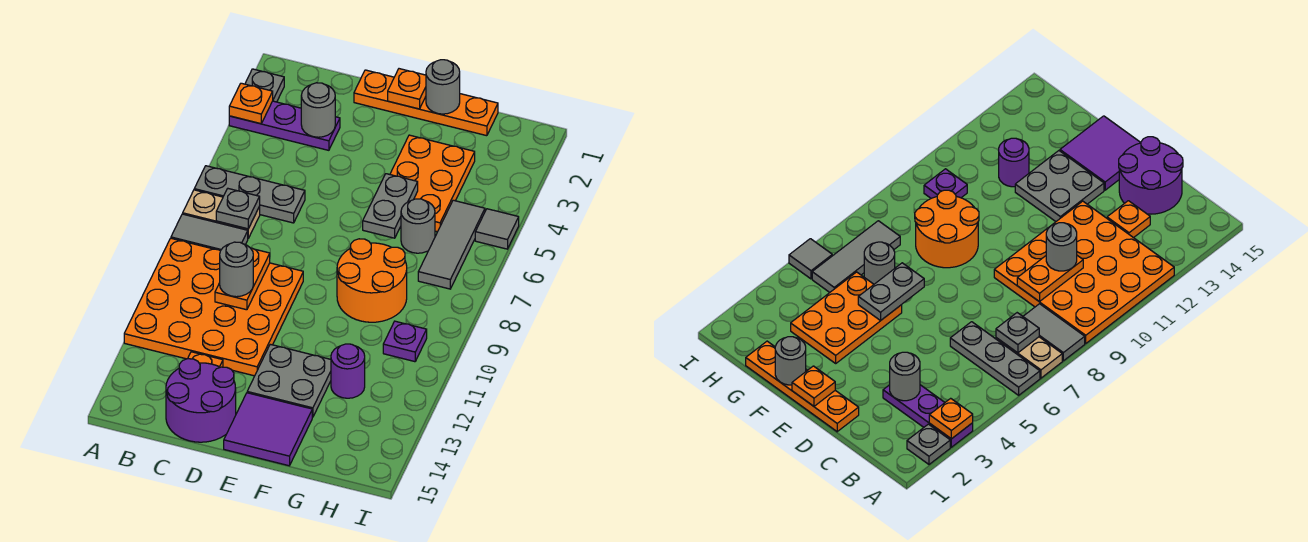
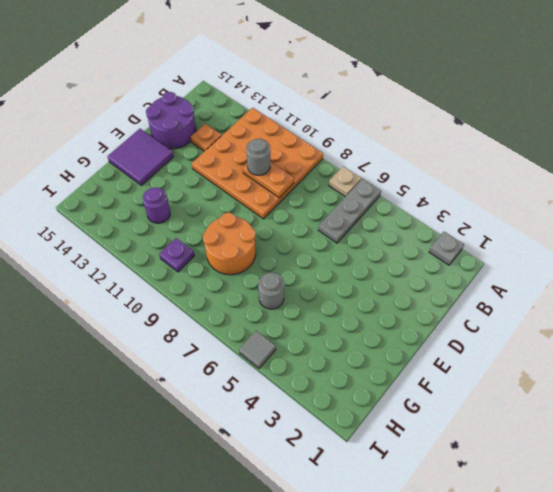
tan plate A7 level 1 -> tan plate A7:B7 level 1
none -> purple plate A3:C3 level 1
none -> grey tile A8:B8 level 1
none -> orange plate D1:G1 level 1

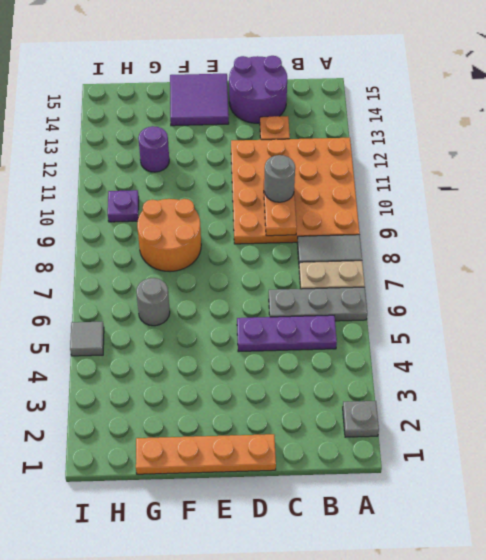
purple plate B5:D5 level 1 -> purple plate A3:C3 level 1
none -> grey plate E12:F13 level 1
none -> orange plate F3:G5 level 1
none -> grey tile H5:H7 level 1

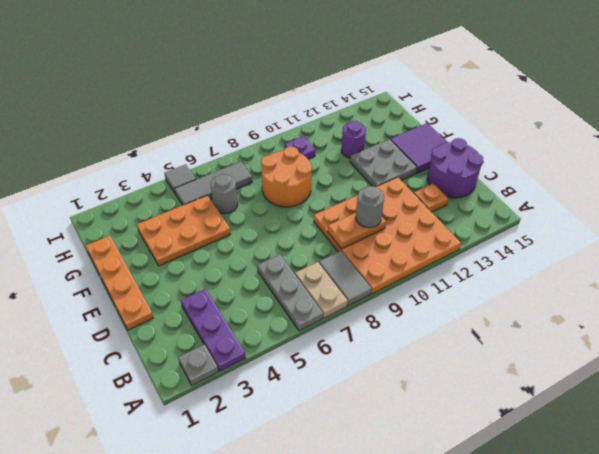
none -> orange plate A3 level 2
none -> grey plate B7 level 2
none -> grey round brick C3 level 2

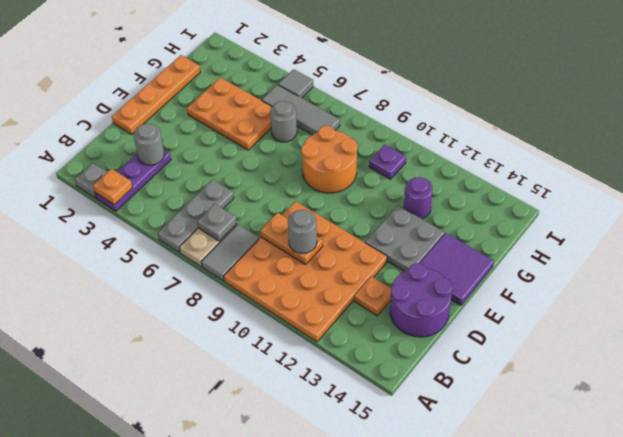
none -> orange plate E1 level 2
none -> grey round brick F1 level 2
none -> grey plate F5:F6 level 2

